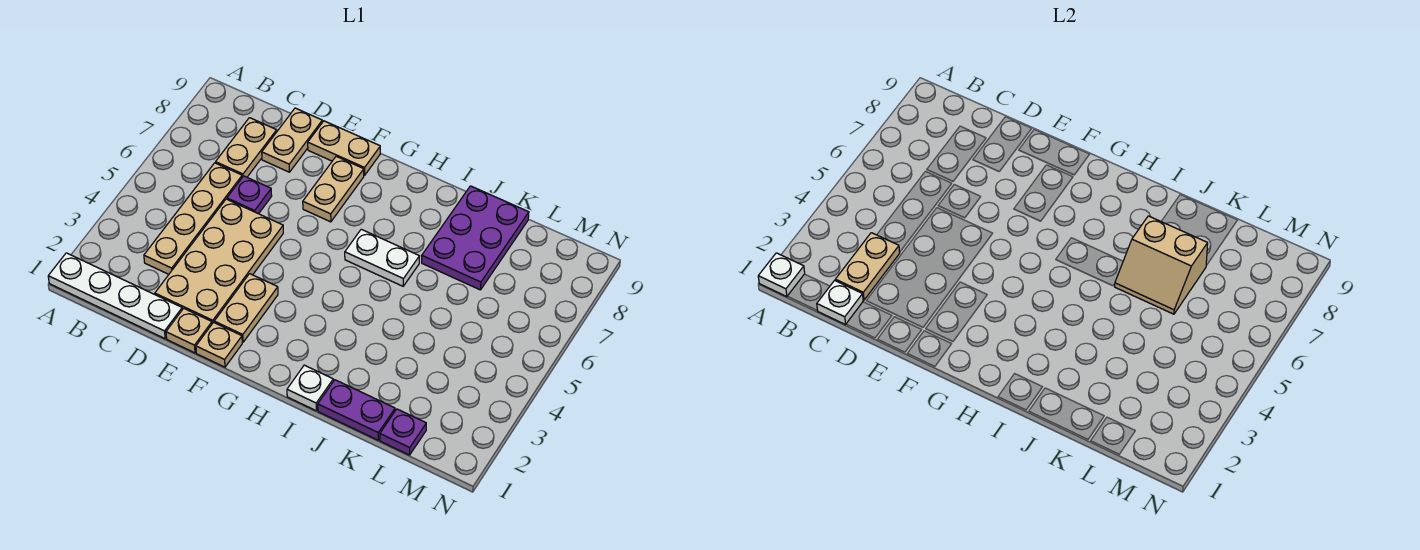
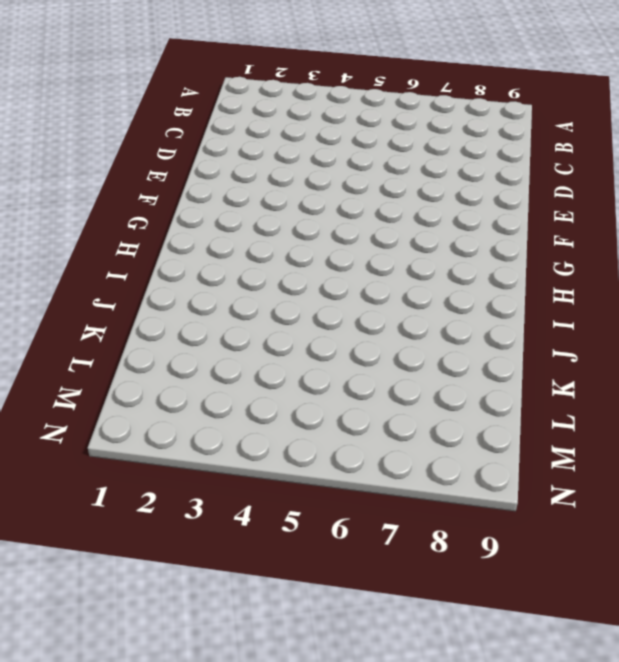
none -> white plate A1:D1 level 1
none -> tan plate C3:C6 level 1
none -> tan plate C7:C8 level 1

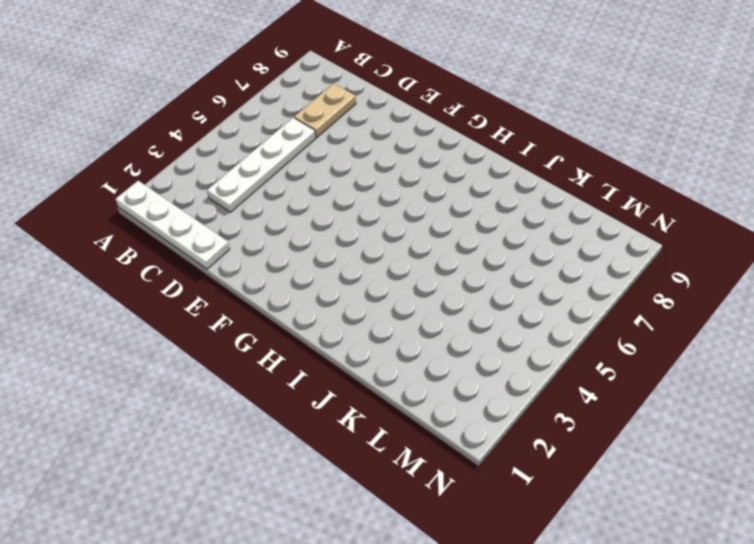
white plate C3:C6 level 1 -> tan plate C3:C6 level 1
none -> tan plate D2:E5 level 1
none -> purple plate D6 level 1
none -> tan plate D8:D9 level 1

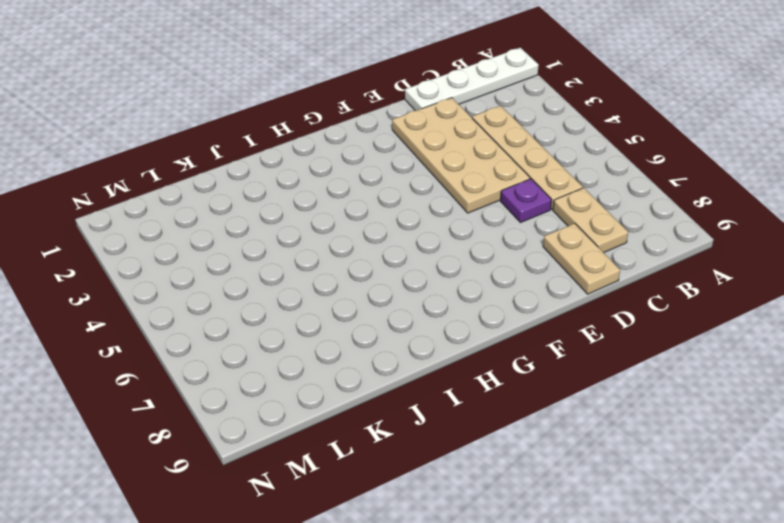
none -> tan plate E1 level 1
none -> tan plate E9:F9 level 1
none -> tan plate F1 level 1

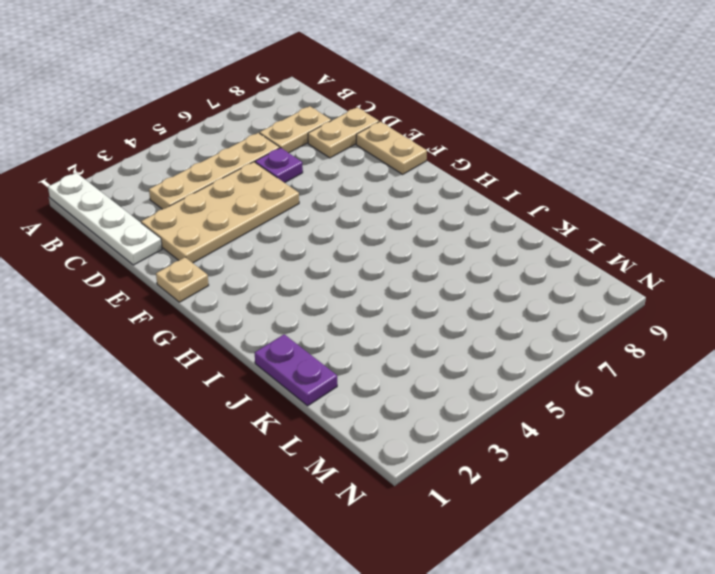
none -> tan plate E1 level 1
none -> tan plate F2:F3 level 1
none -> tan plate F7:F8 level 1

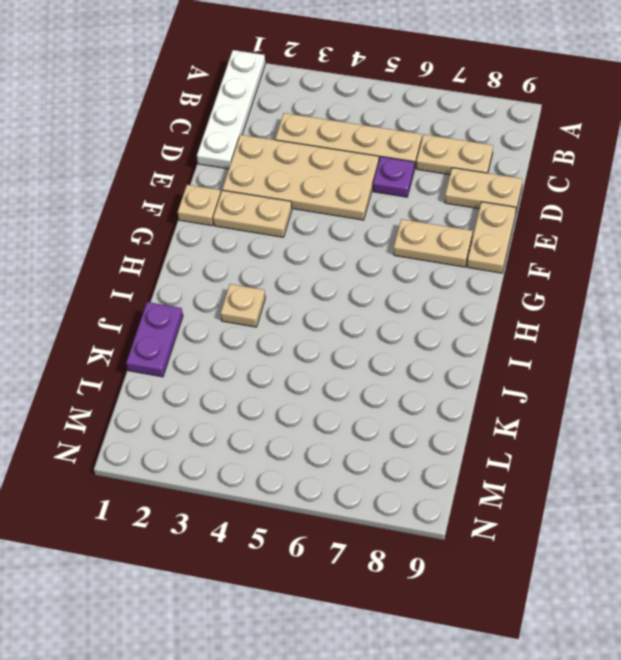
tan plate I3 level 1 -> tan plate E1 level 1
none -> white plate H6:I6 level 1
none -> white plate I1 level 1
none -> purple plate J7:K9 level 1

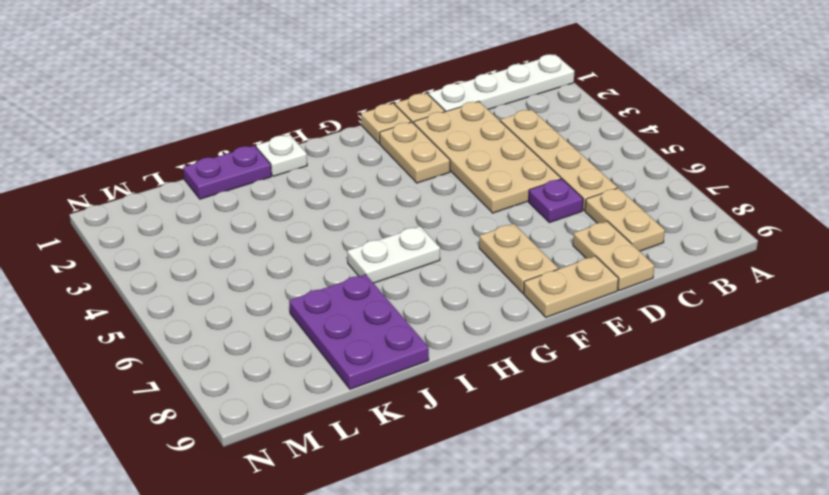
none -> purple plate L1 level 1
none -> white plate A1 level 2
none -> white plate C1 level 2

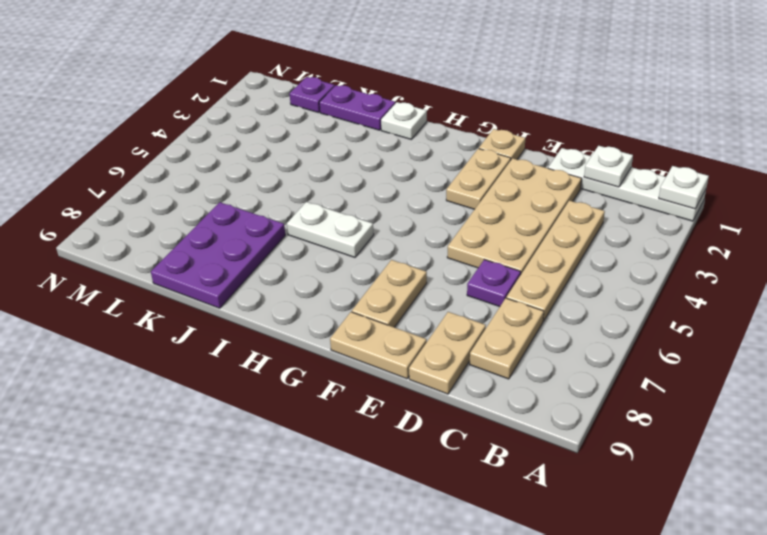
none -> tan plate E1 level 1
none -> tan plate C2:C3 level 2
none -> tan slope J6:K7 level 2 top 7

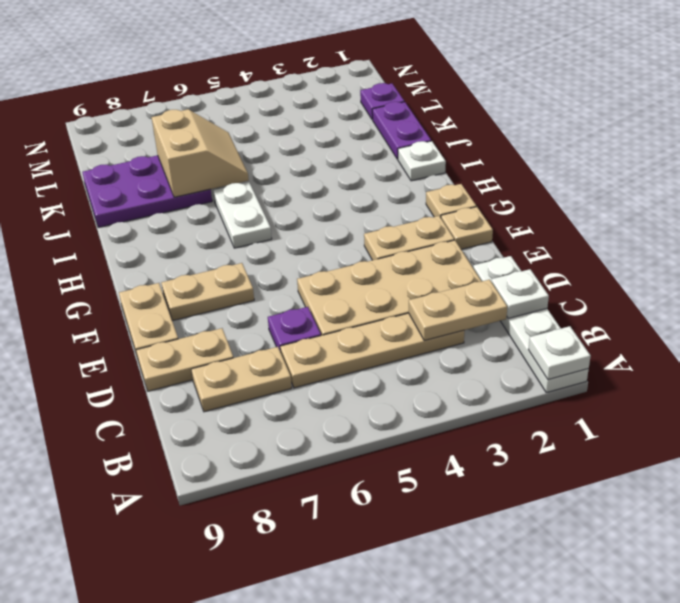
tan plate G1 level 1 -> tan plate E1 level 1

